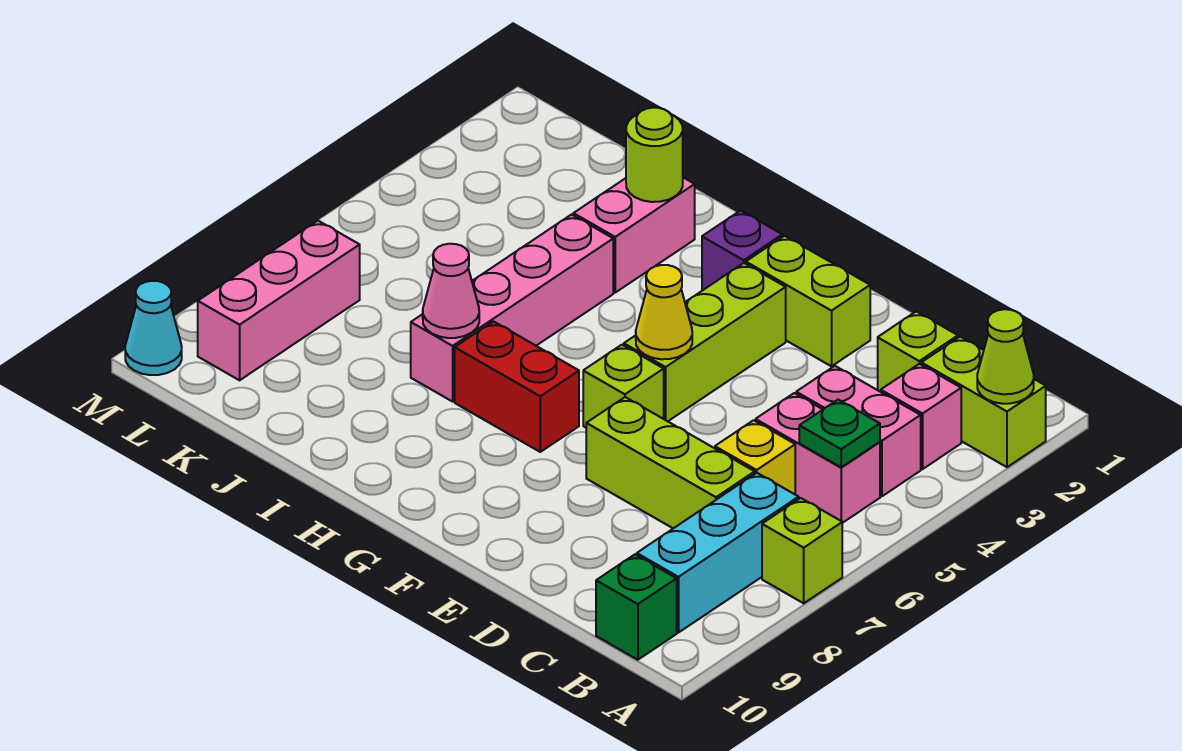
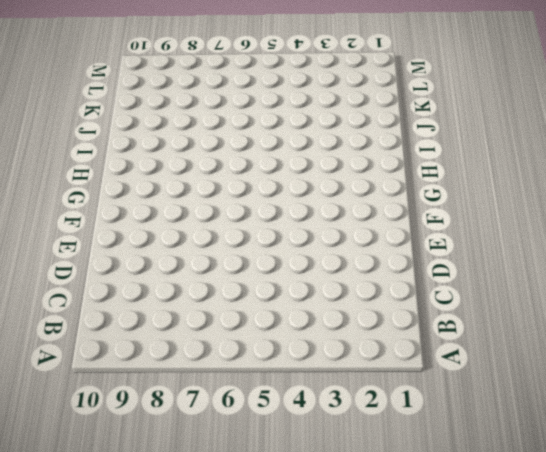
none -> lime brick A2:B2 level 1
none -> lime brick A7 level 1
none -> pink brick B3 level 1

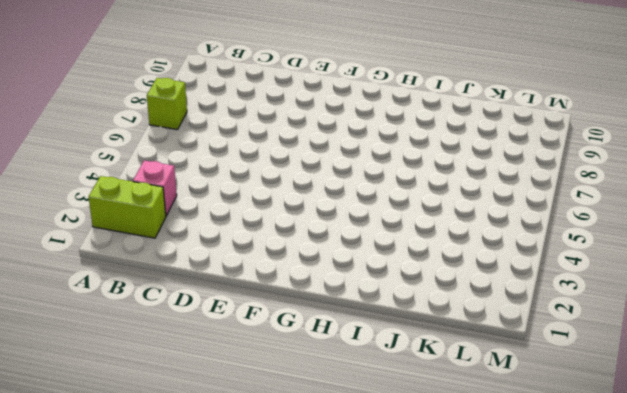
none -> pink brick B4:C4 level 1
none -> pink brick B5:C5 level 1
none -> cyan brick B7:B9 level 1

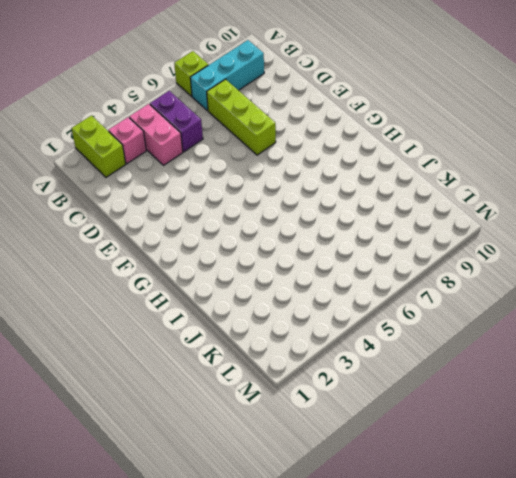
purple brick B5:C5 level 1 -> pink brick B5:C5 level 1
none -> green brick B10 level 1
none -> lime brick C2 level 1
none -> yellow brick C6 level 1

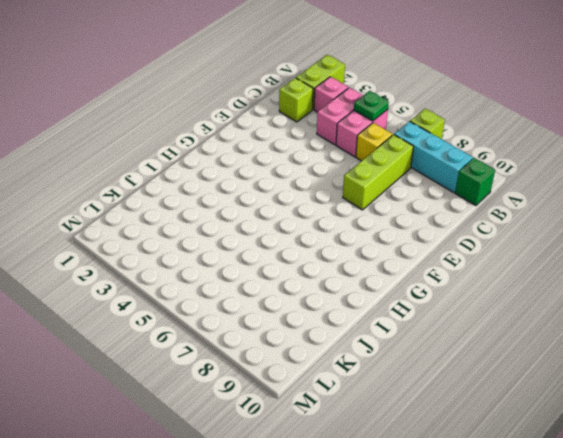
none -> lime brick E2:F2 level 1
none -> lime brick F3:F5 level 1
none -> lime brick F6 level 1

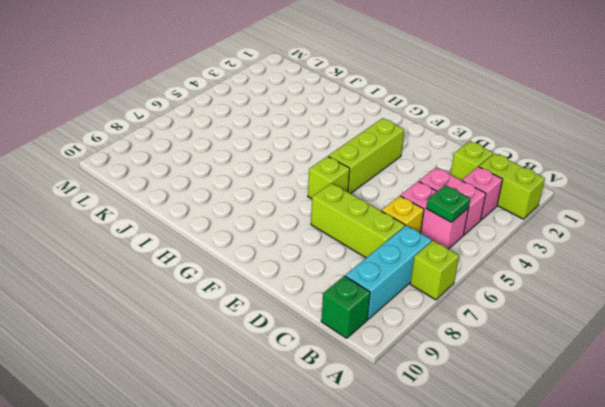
none -> lime brick E2:F2 level 1
none -> purple brick G2 level 1
none -> red brick G7:H7 level 1

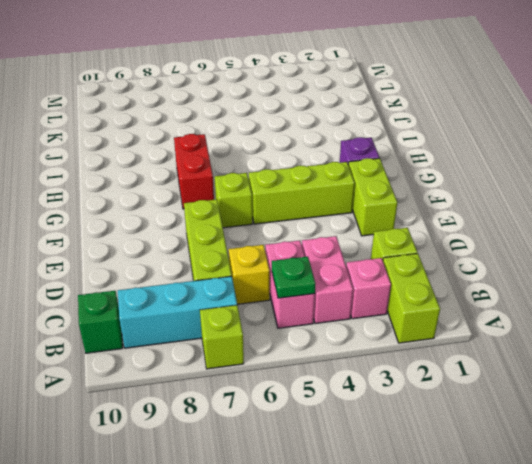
none -> pink brick I2:I3 level 1
none -> pink brick I4:I7 level 1
none -> pink brick L7:L9 level 1

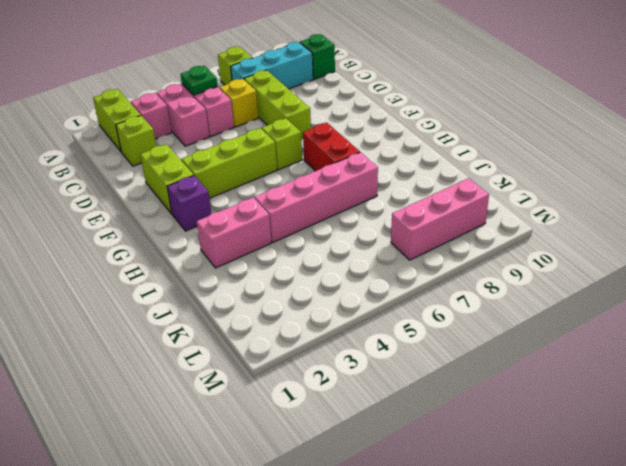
none -> cyan cone M10 level 1
none -> lime cone A2 level 2
none -> yellow cone F5 level 2

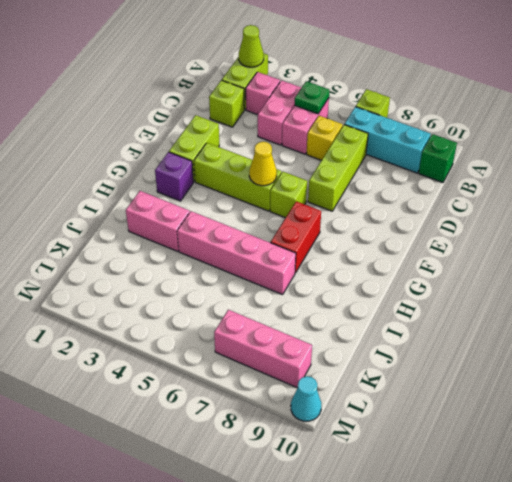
none -> lime round brick I2 level 2
none -> pink cone I7 level 2

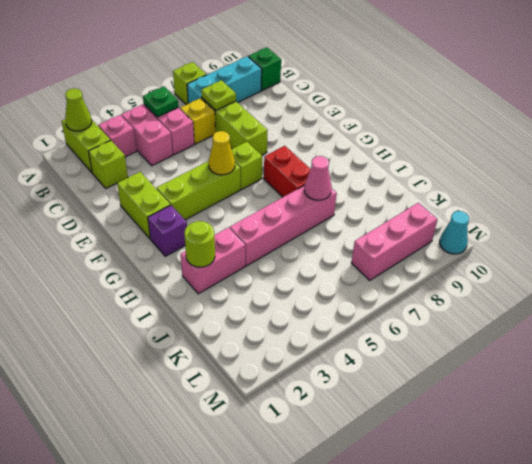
lime plate C7 level 2 -> none

